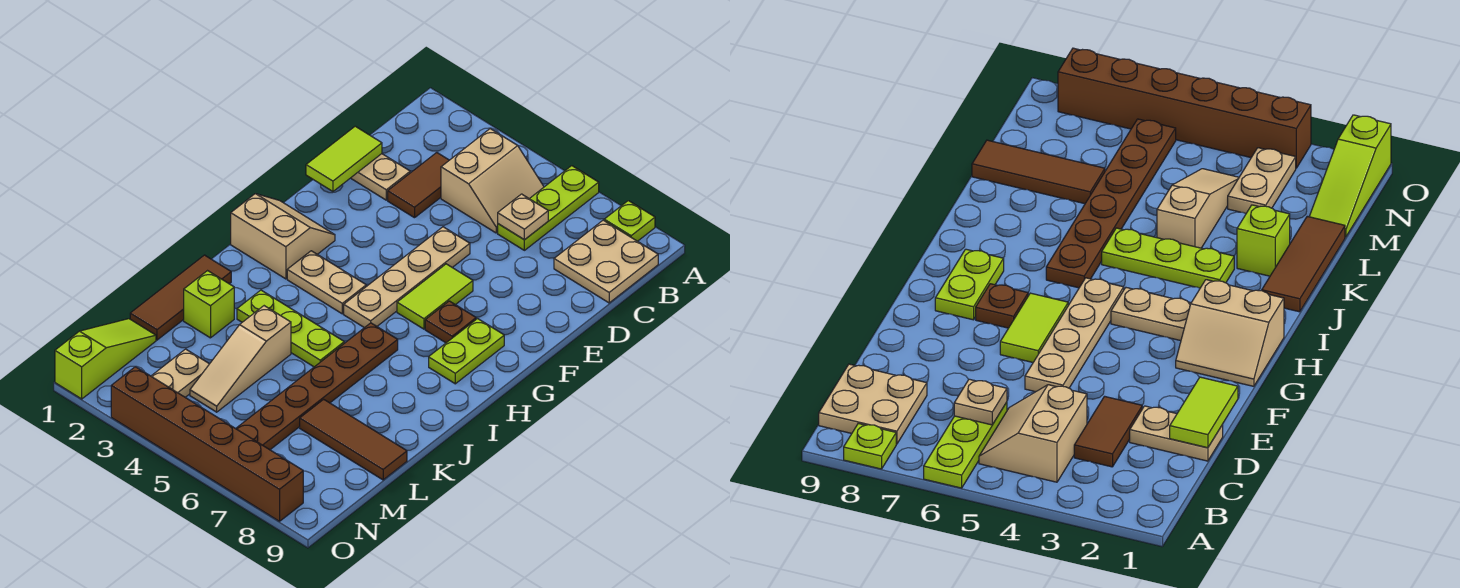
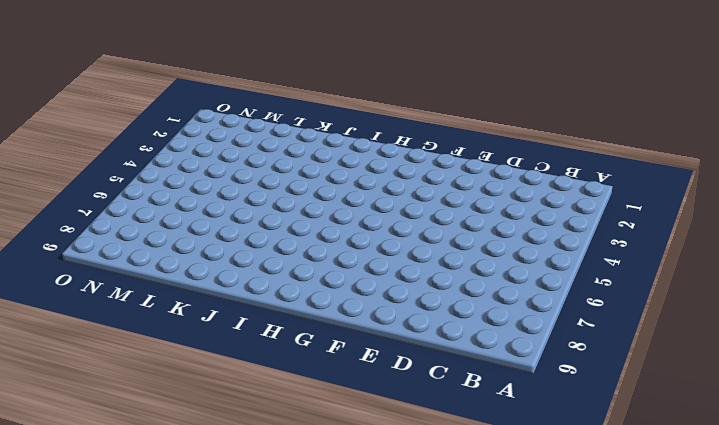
none -> lime plate A6:C6 level 1
none -> lime plate A8 level 1
none -> tan slope B4:C5 level 1 top 4

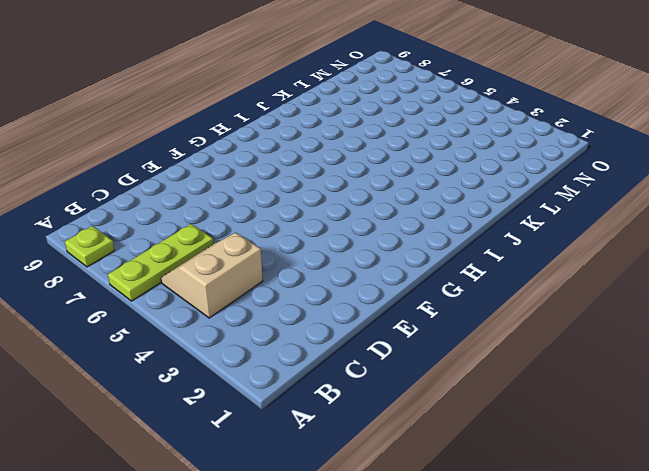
none -> tan plate B8:C9 level 1
none -> brown tile C3:D3 level 1
none -> tan plate D1:D2 level 1

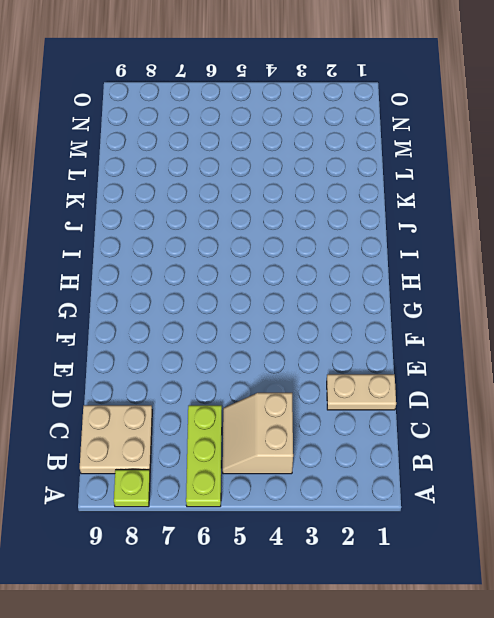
none -> brown tile C3:D3 level 1
none -> tan plate E5:H5 level 1
none -> lime tile F6:G6 level 1

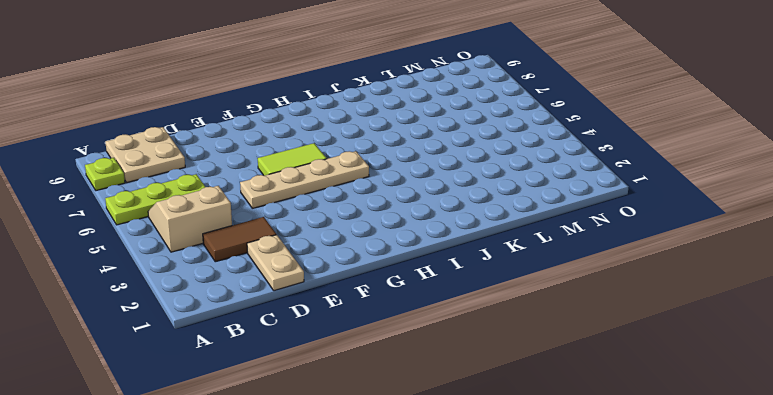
none -> tan slope G1:H2 level 1 top H
none -> brown plate G7 level 1
none -> lime plate G8:H8 level 1

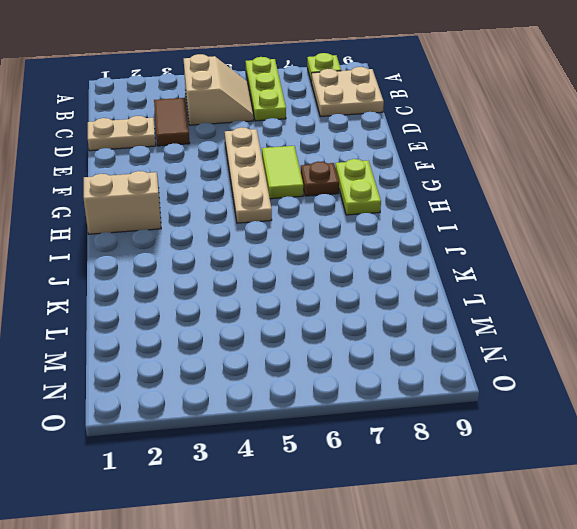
none -> tan plate H3:H4 level 1
none -> brown plate I6:N6 level 1
none -> brown tile J1:L1 level 1

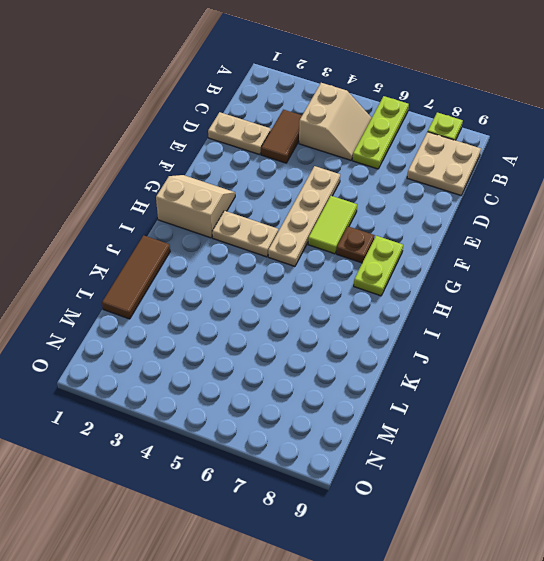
none -> brown plate I6:N6 level 1
none -> lime plate J3:J5 level 1
none -> lime brick K2 level 1

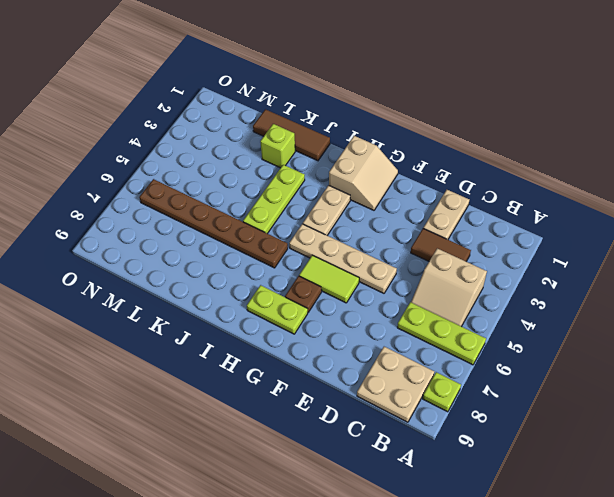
none -> tan slope K4:M4 level 1 top K
none -> brown tile L7:L9 level 1
none -> lime slope M1:O1 level 1 top O

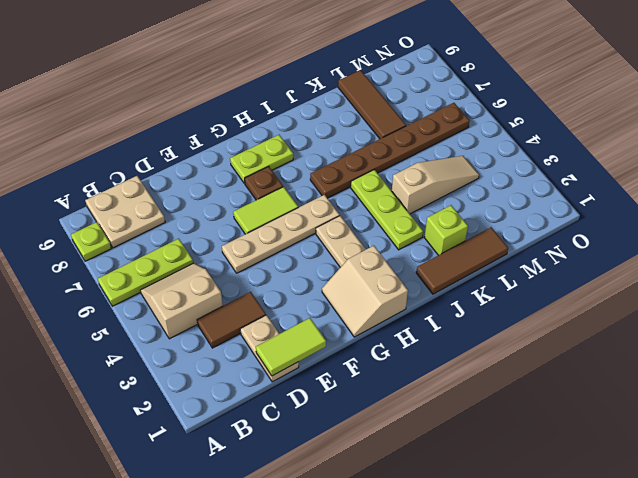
none -> lime slope M1:O1 level 1 top O
none -> tan plate M3:N3 level 1
none -> brown brick O3:O8 level 1

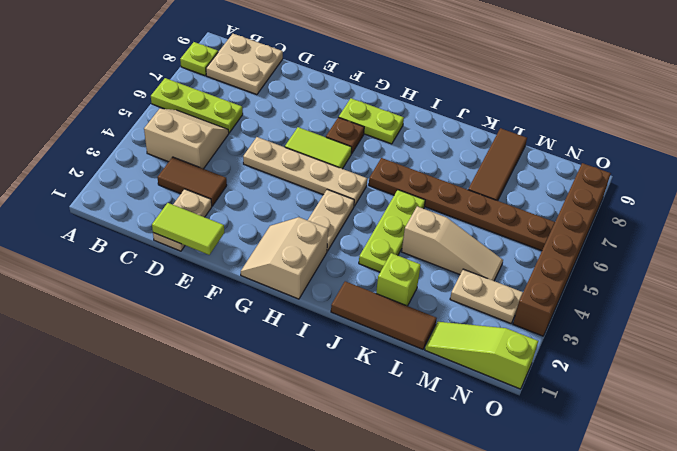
none -> tan plate C6 level 2

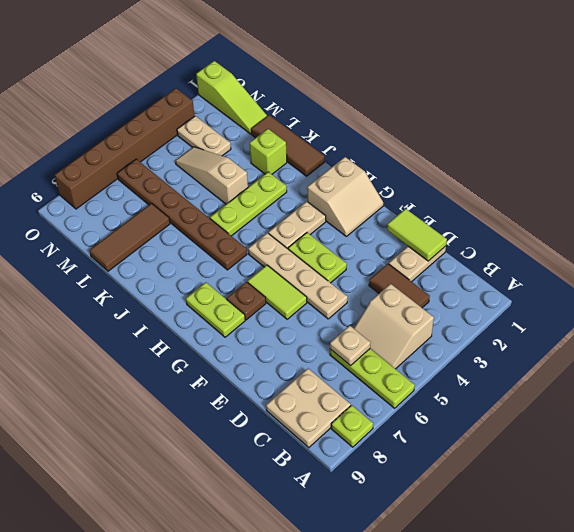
lime plate F4:G4 level 1 -> none

